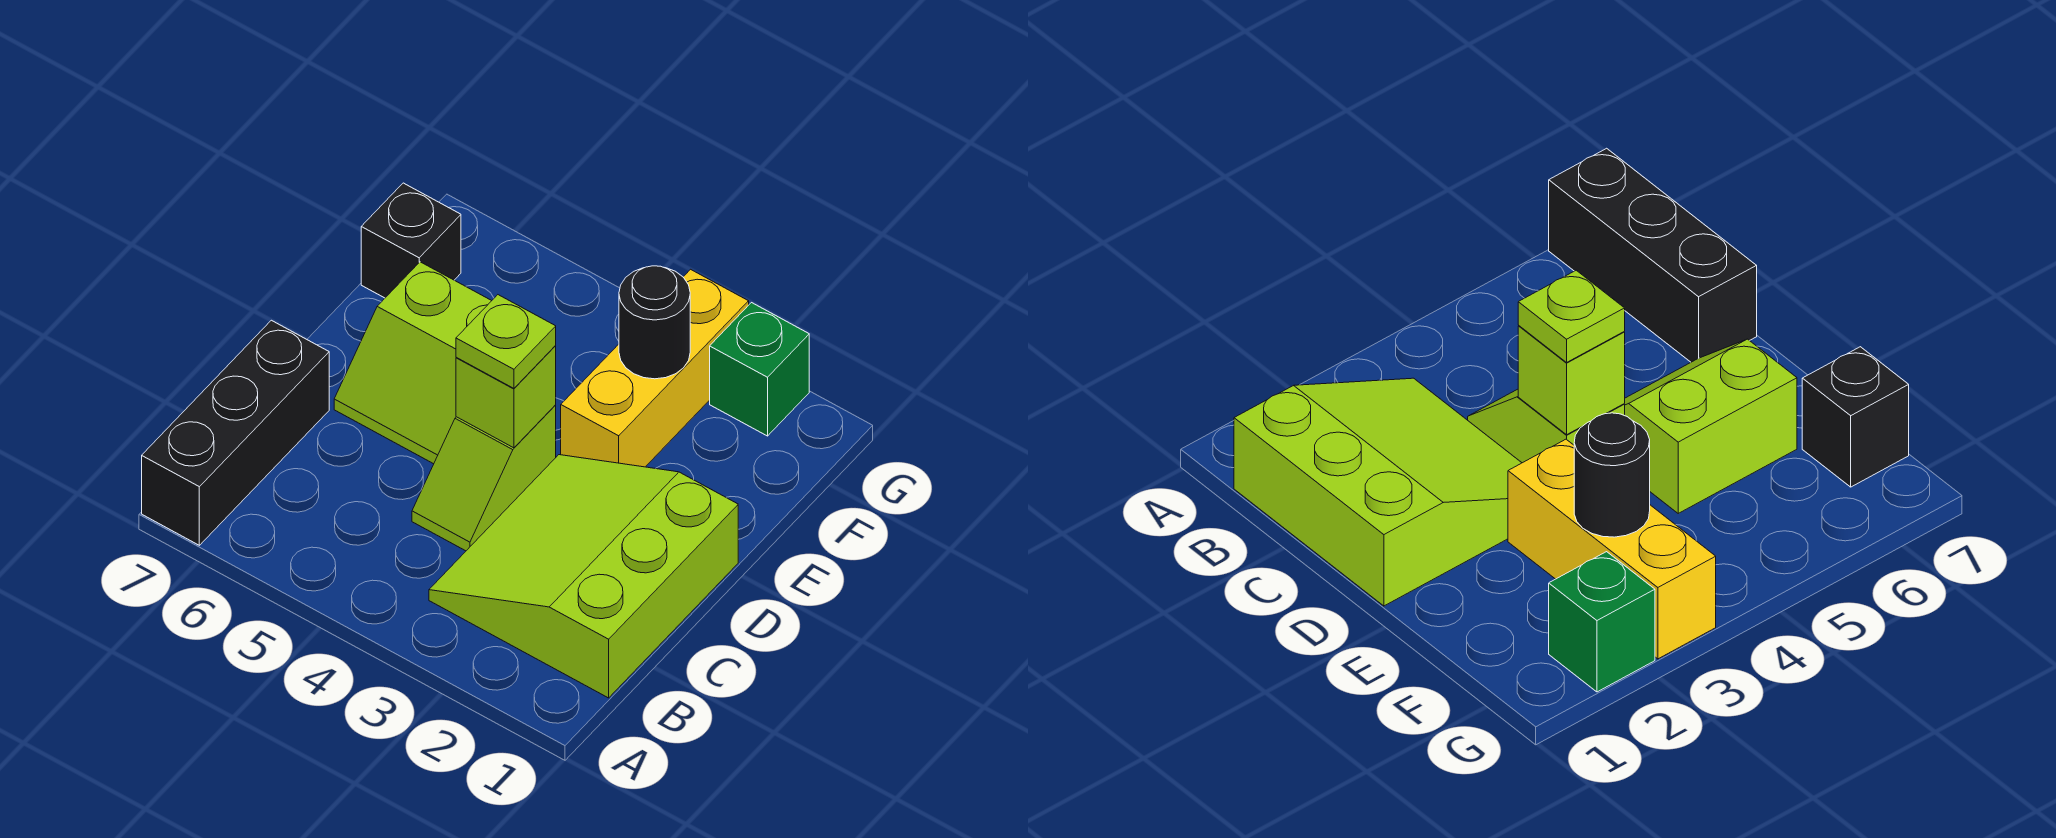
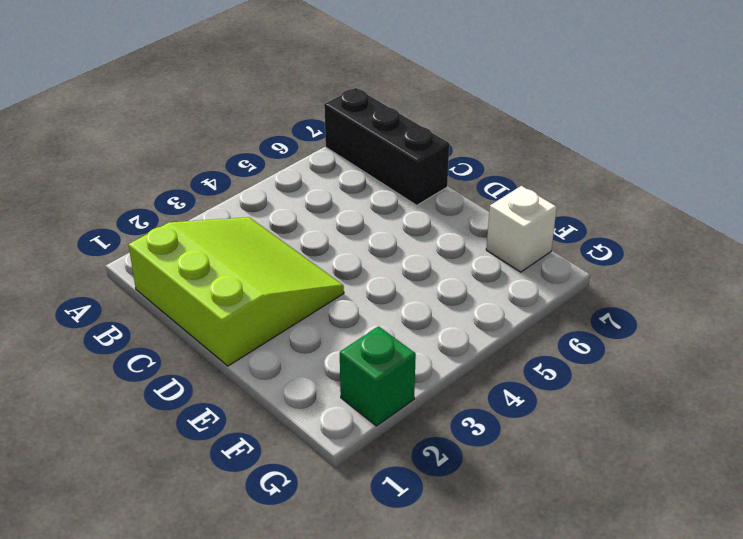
white brick F7 level 1 -> black brick F7 level 1
none -> lime slope C4:D4 level 1 top D
none -> lime slope D5:E6 level 1 top E

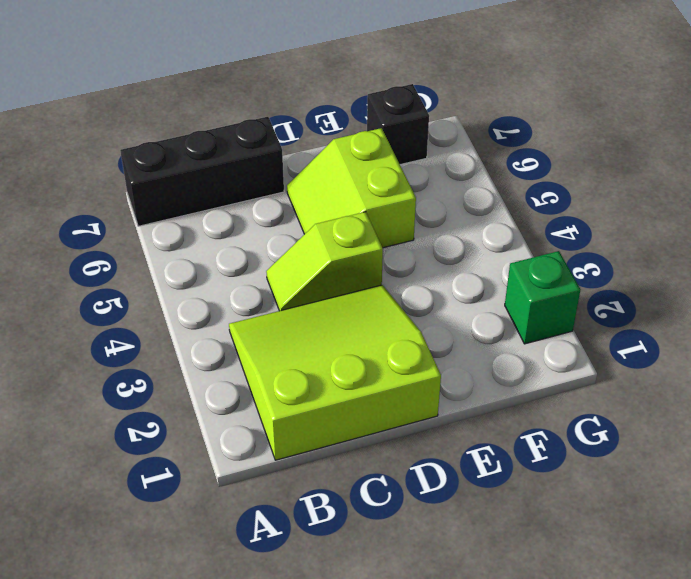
none -> yellow brick E3:G3 level 1
none -> lime brick D4 level 2

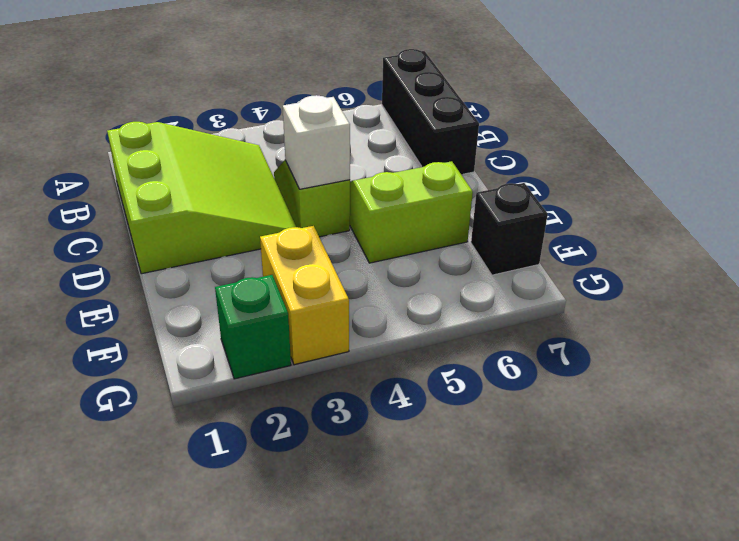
white brick D4 level 2 -> lime brick D4 level 2
yellow brick F3:G3 level 1 -> yellow brick E3:G3 level 1
none -> black round brick F3 level 2
none -> lime plate D4 level 3

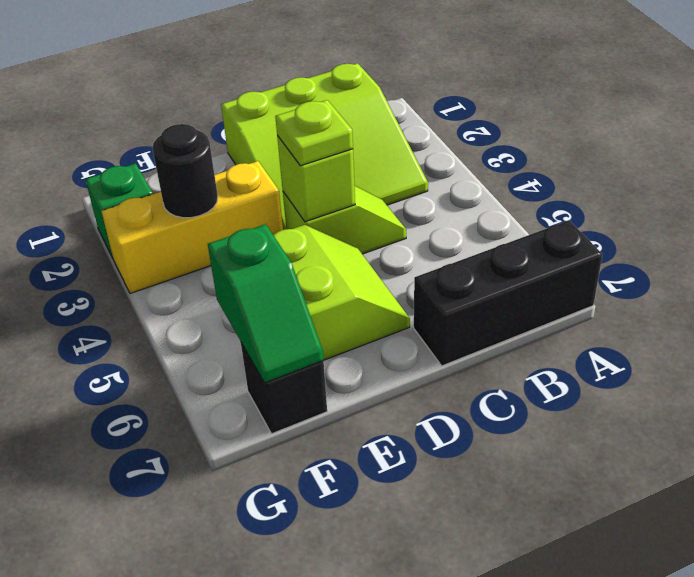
green slope F6:F7 level 2 top 6 -> none

